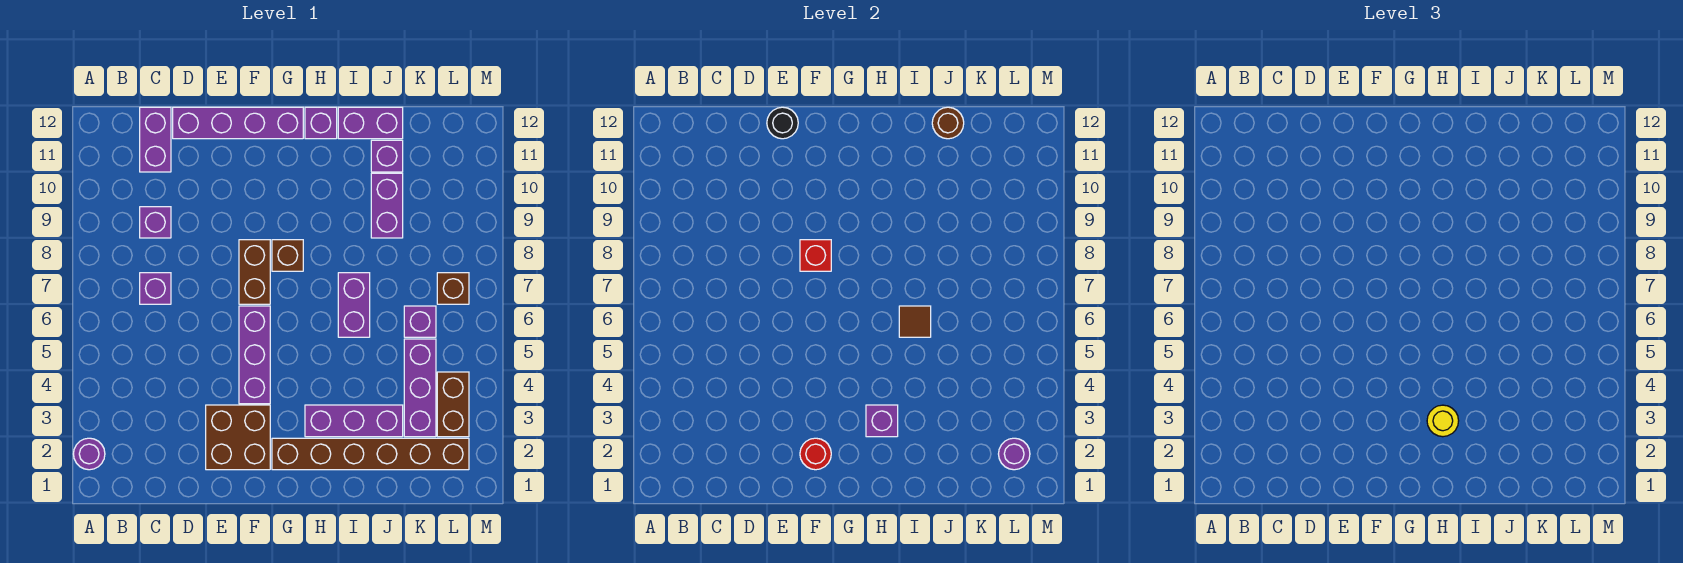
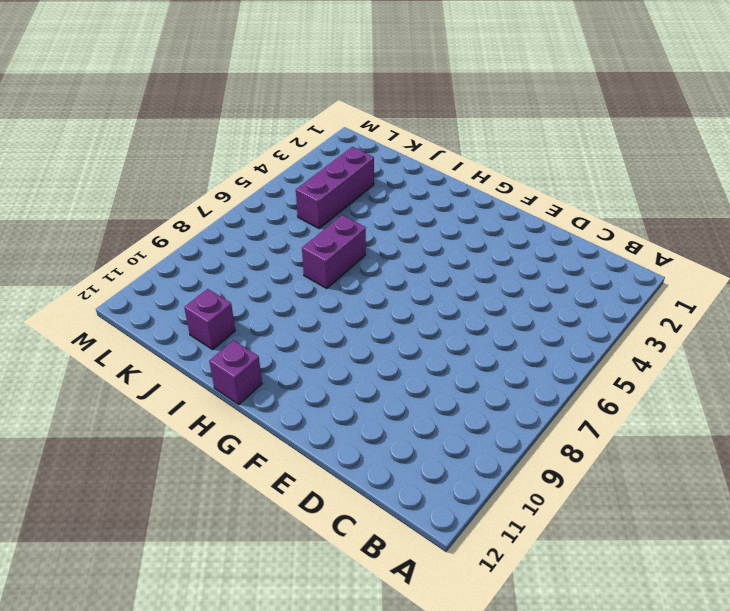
none -> purple round brick A2 level 1
none -> purple brick C7 level 1
none -> purple brick C9 level 1

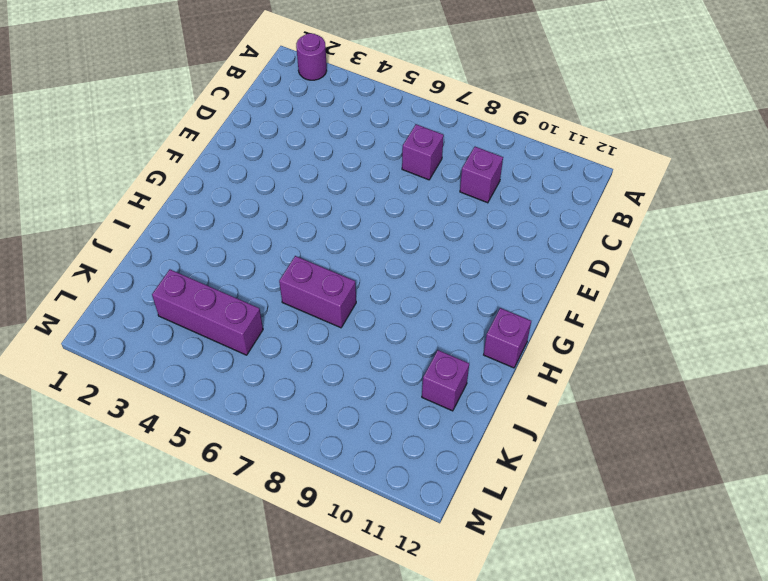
none -> purple brick C11:C12 level 1
none -> purple brick D12:G12 level 1
none -> brown brick E2:F3 level 1

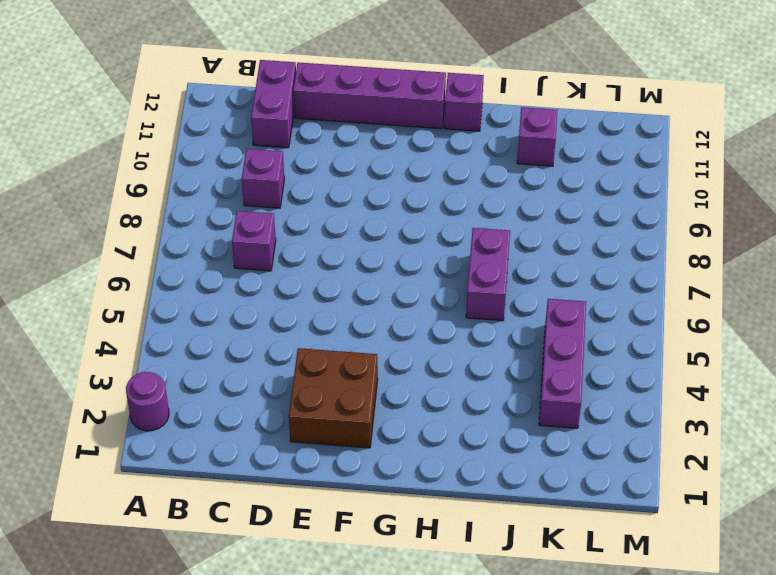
none -> purple brick F4:F6 level 1
none -> brown brick F7:F8 level 1
none -> brown brick G2:L2 level 1

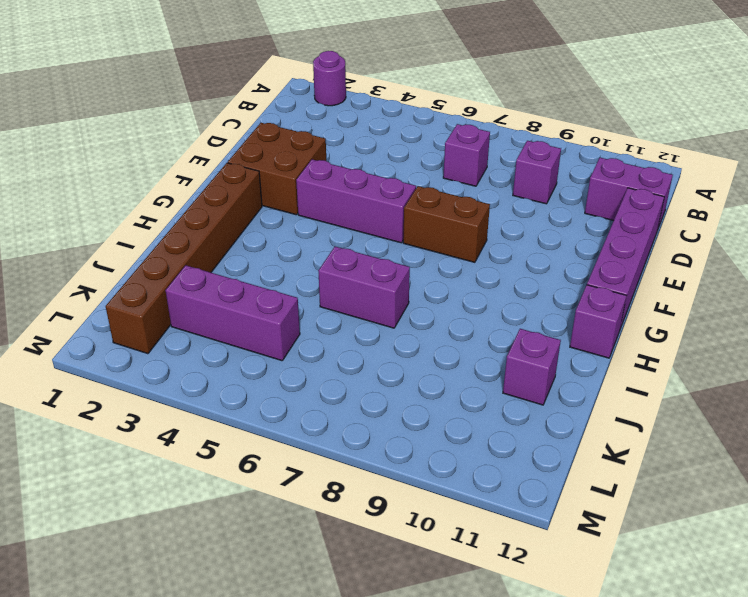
none -> brown brick G8 level 1
none -> purple brick H3:J3 level 1
none -> purple brick I12:J12 level 1

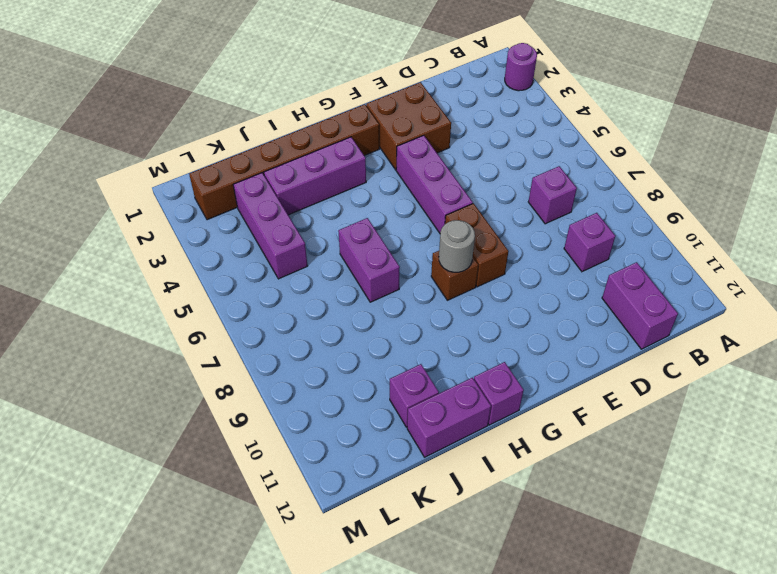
grey round brick G8 level 2 -> none
none -> purple brick D12:G12 level 1
none -> purple brick J9:J10 level 1
none -> purple brick K6 level 1

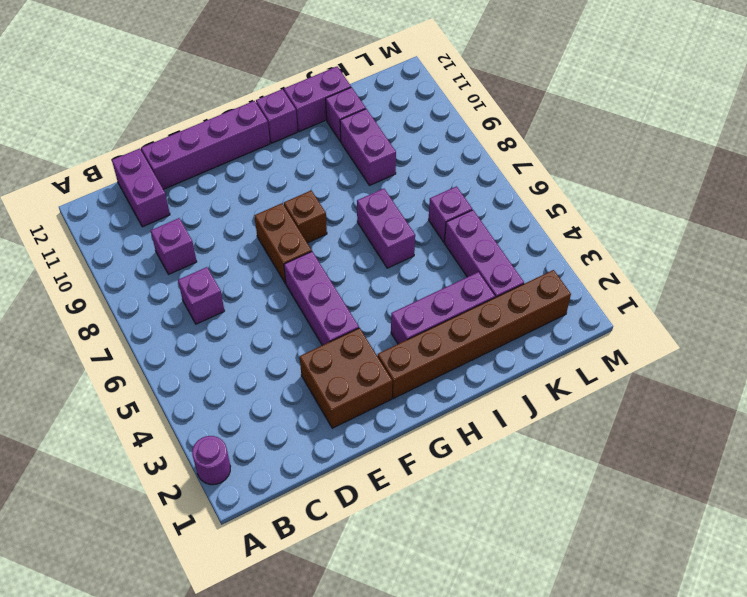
none -> brown brick L3:L4 level 1
none -> brown brick L7 level 1
none -> black round brick E12 level 2

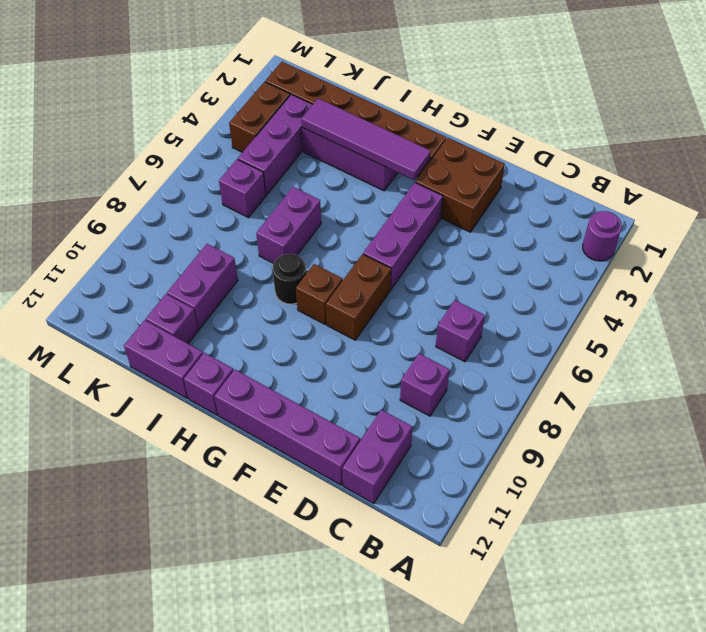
purple tile G3:J3 level 2 -> purple brick H3 level 2
black round brick H8 level 1 -> black round brick E12 level 2
none -> brown brick L7 level 1
none -> red round brick F2 level 2
none -> red brick F8 level 2

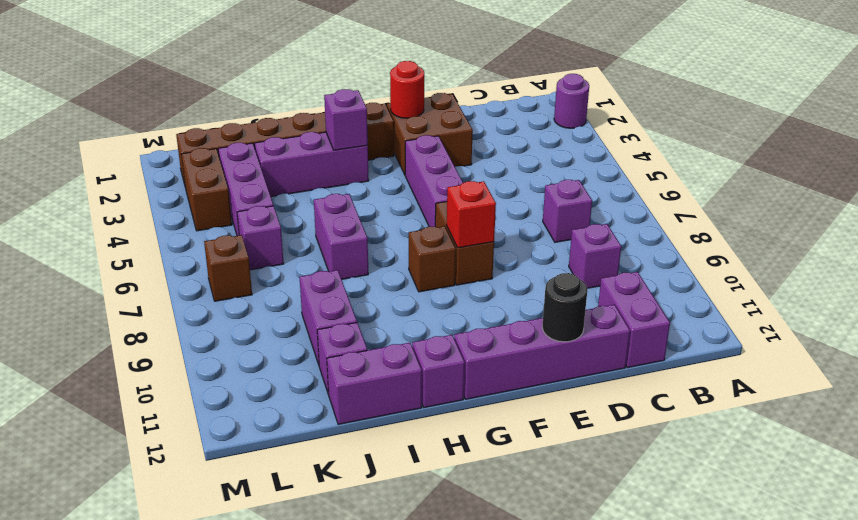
none -> brown tile I6 level 2
none -> brown round brick J12 level 2
none -> purple round brick L2 level 2

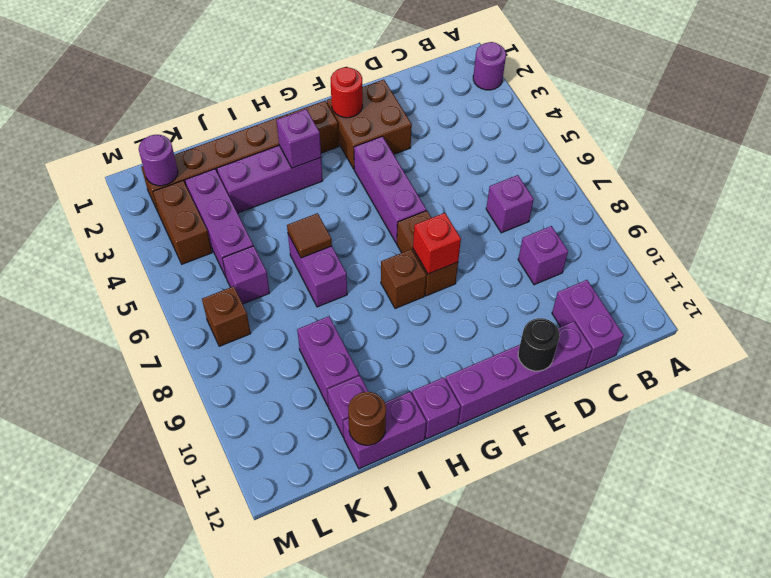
none -> yellow round brick H3 level 3

